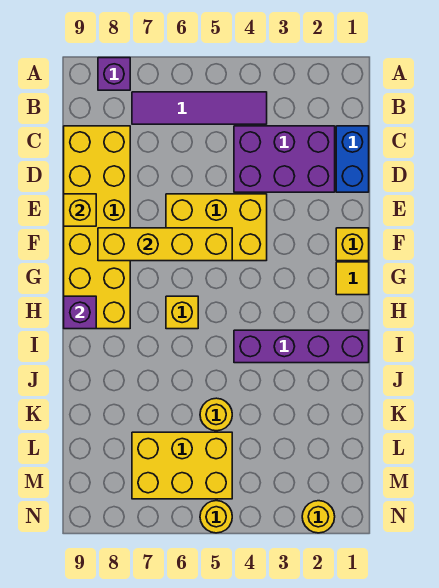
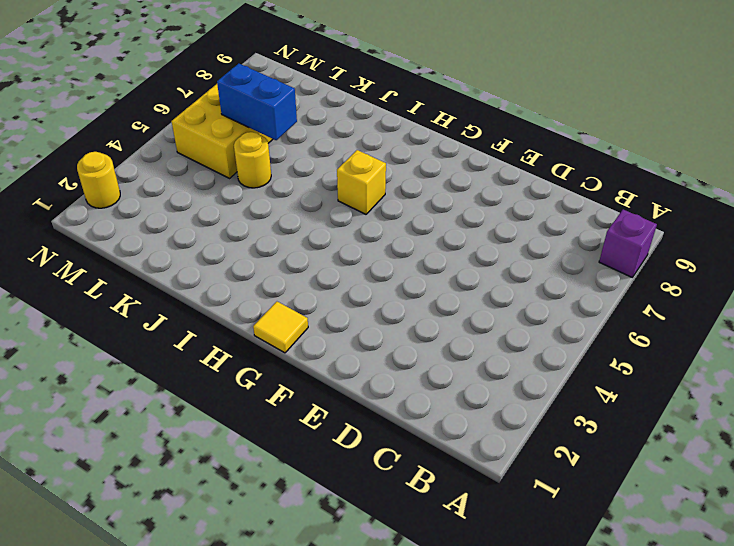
blue brick K6:L6 level 2 -> blue brick C1:D1 level 1
none -> purple tile B4:B7 level 1
none -> purple brick C2:D4 level 1
none -> yellow brick C8:H9 level 1

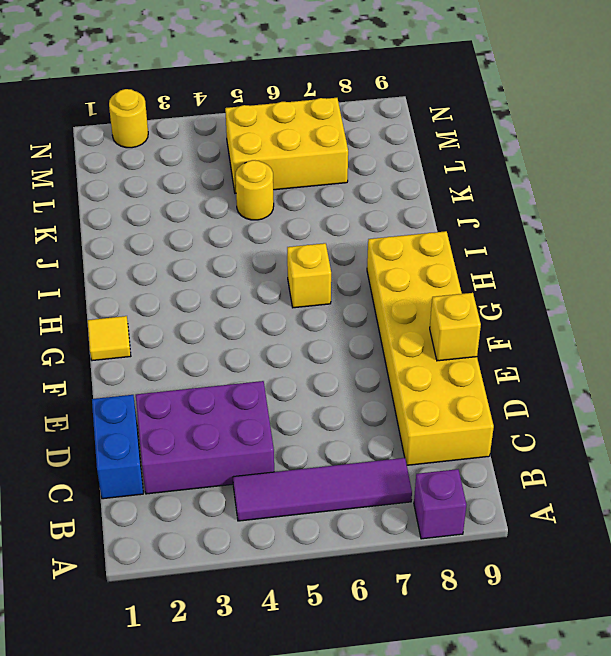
none -> yellow brick E4:F6 level 1
none -> yellow brick F1 level 1
none -> purple brick I1:I4 level 1

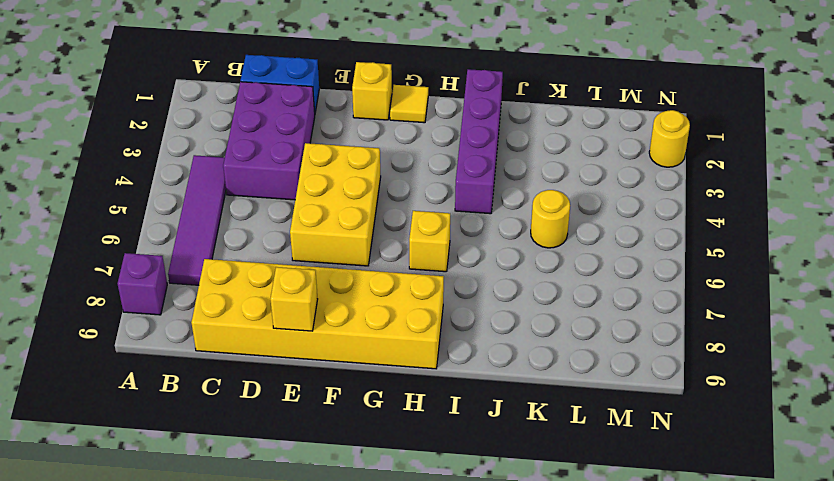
none -> yellow brick L5:M7 level 1
none -> yellow round brick N5 level 1
none -> yellow brick F5:F8 level 2

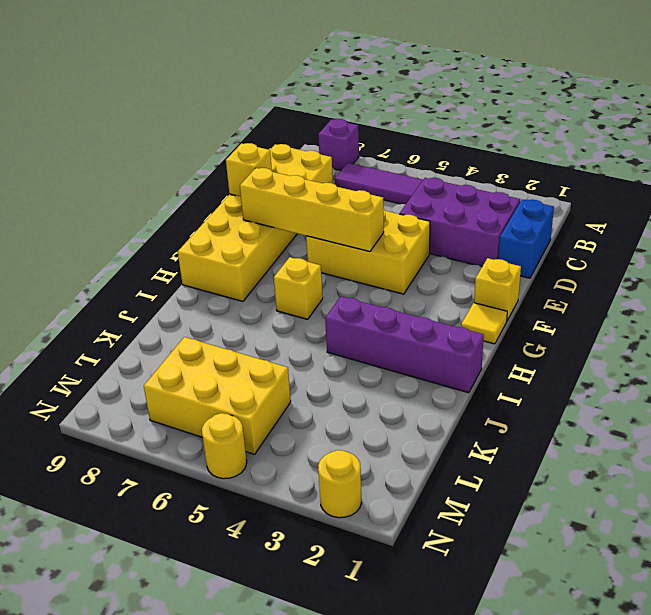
none -> yellow round brick K5 level 1
none -> purple brick H9 level 2

